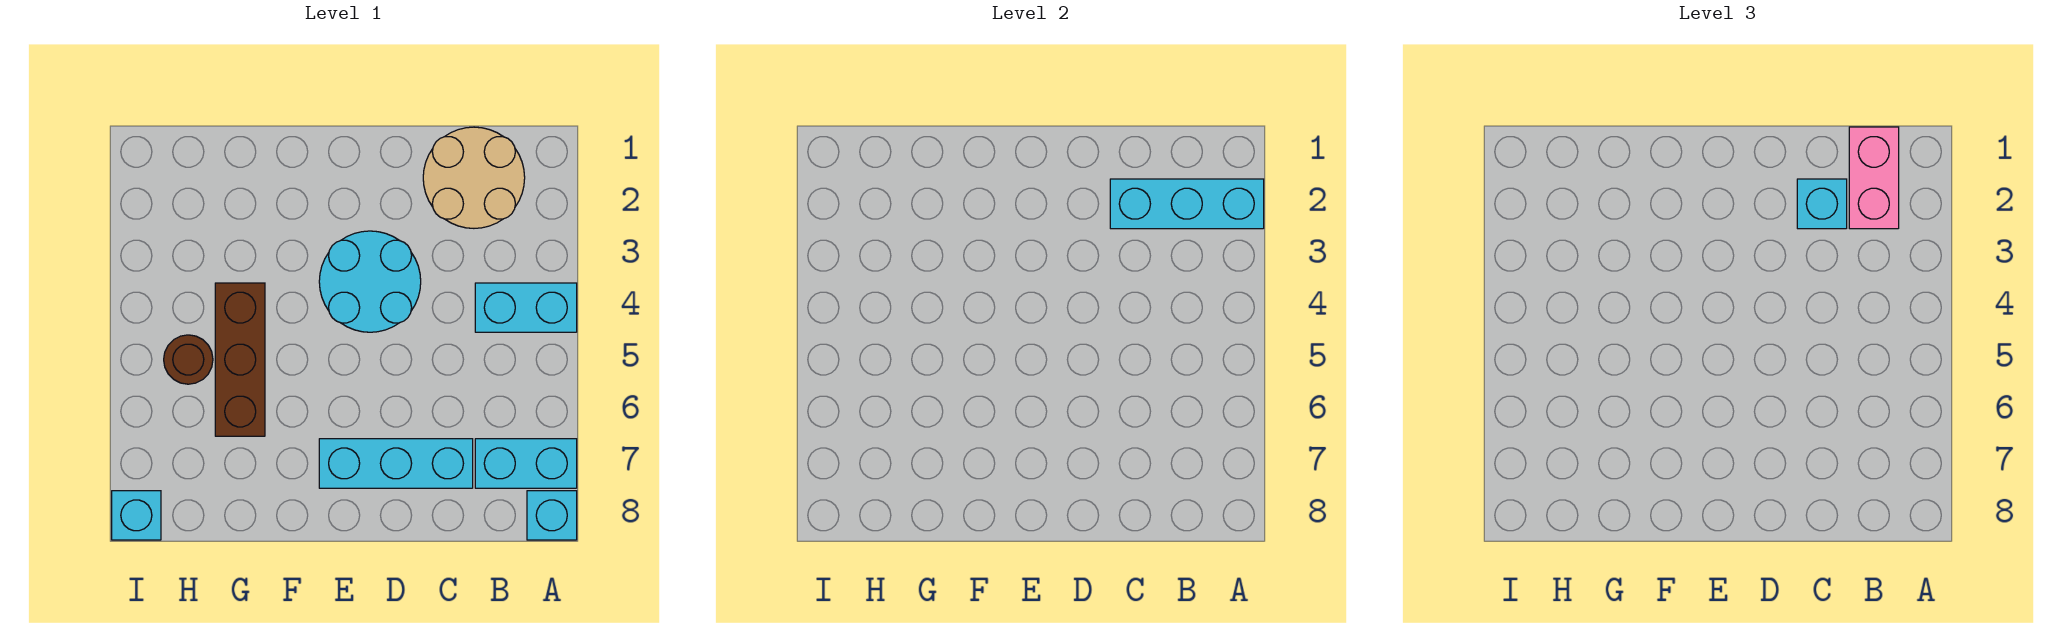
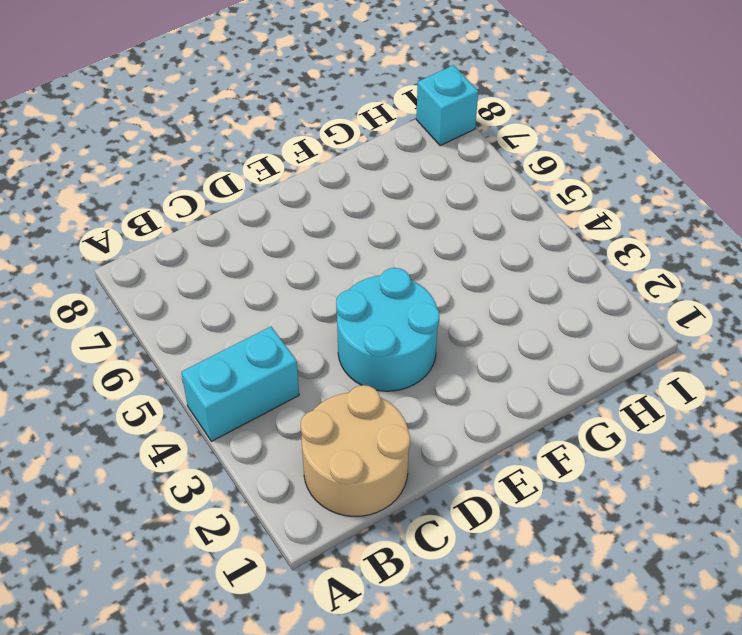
none -> cyan brick A7:B7 level 1
none -> cyan brick A8 level 1
none -> cyan brick C7:E7 level 1

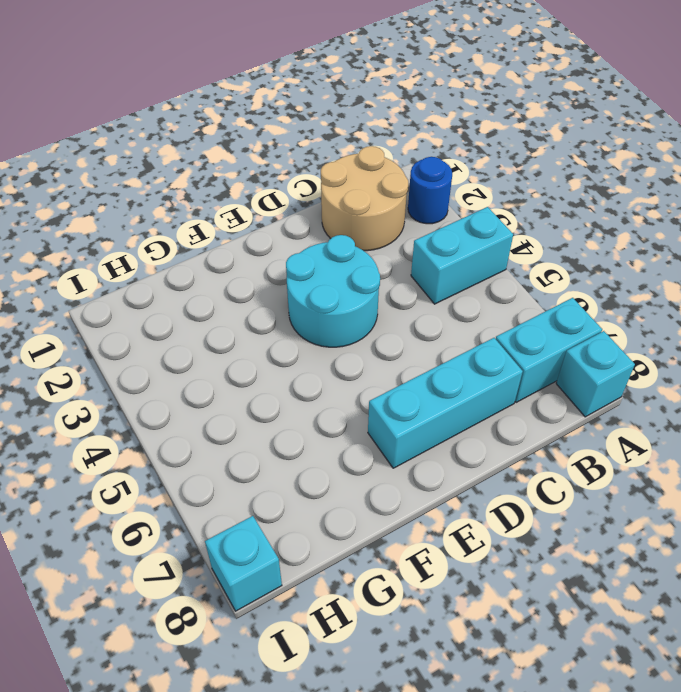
blue round brick A2 level 1 -> none
none -> brown brick G4:G6 level 1
none -> brown round brick H5 level 1
none -> cyan brick A2:C2 level 2

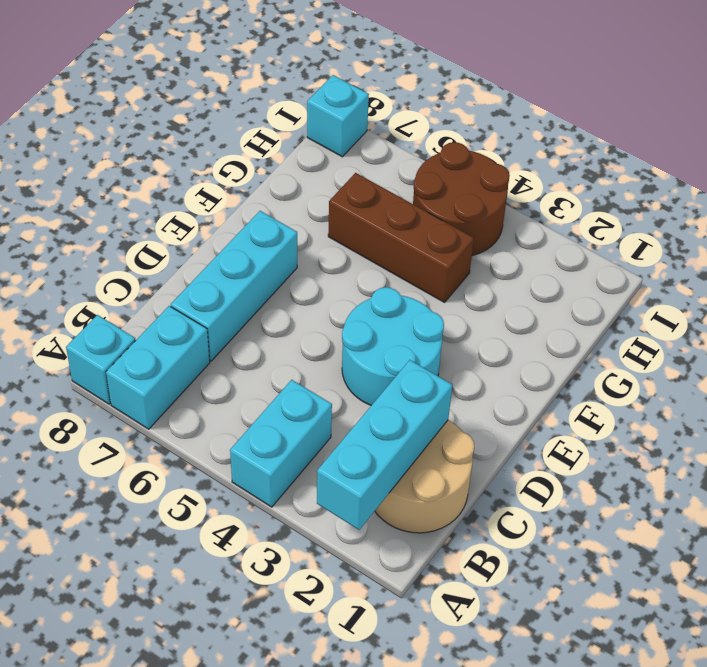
brown round brick H4:I5 level 1 -> brown round brick H5 level 1
none -> pink brick B1:B2 level 3
none -> cyan brick C2 level 3

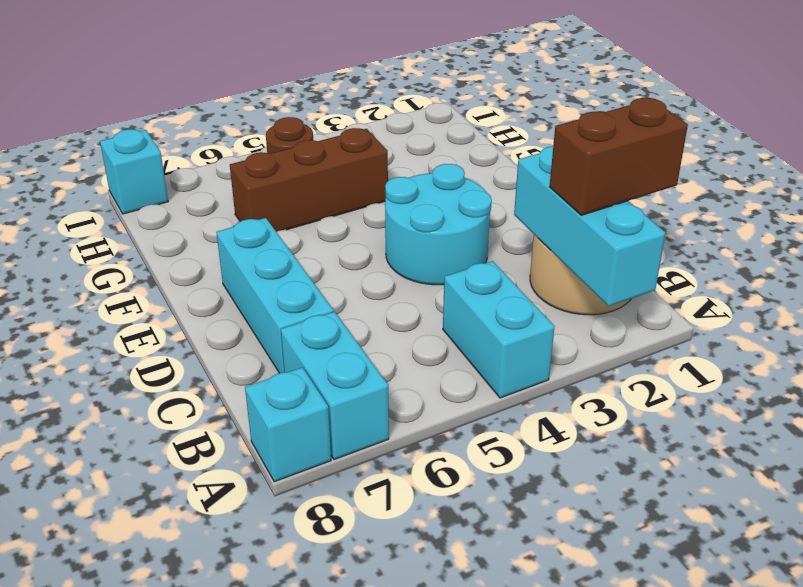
brown brick B1:B2 level 3 -> pink brick B1:B2 level 3
none -> cyan brick C2 level 3

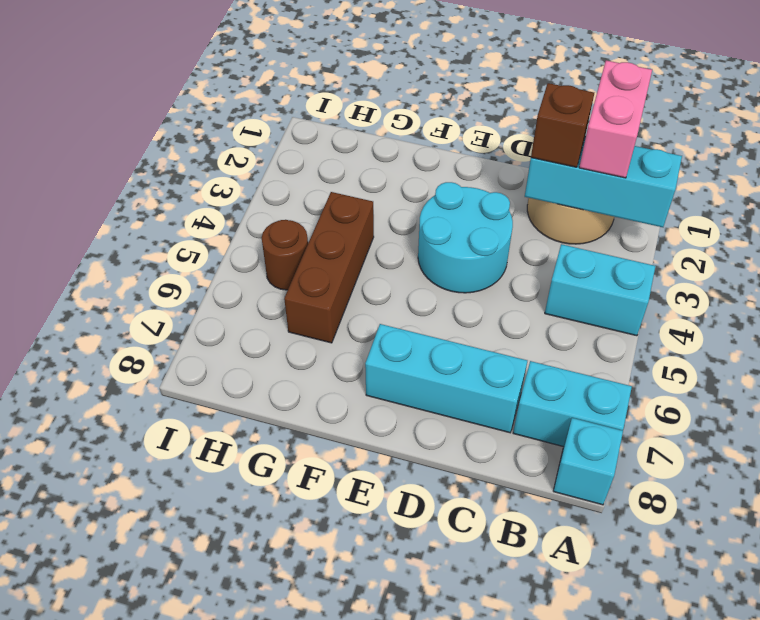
brown brick C2 level 3 -> cyan brick C2 level 3
none -> cyan brick I8 level 1

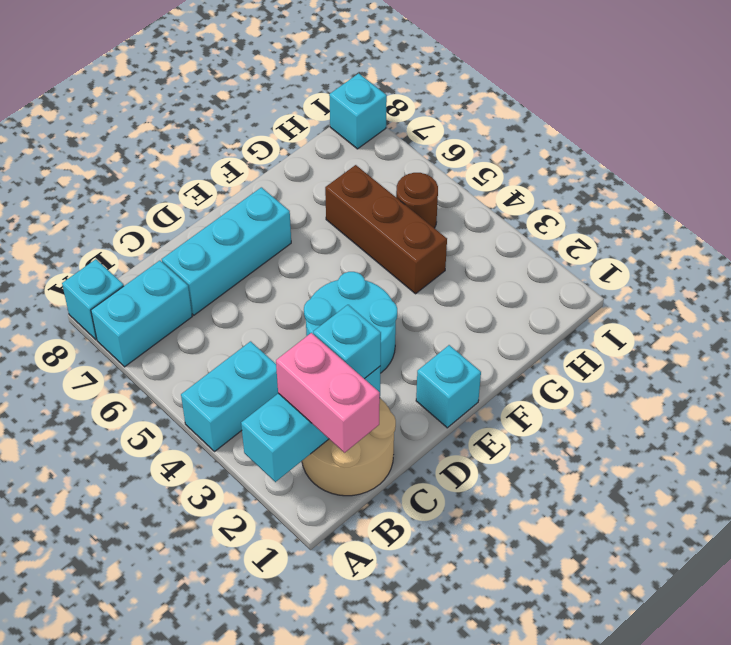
cyan brick E1 level 1 -> none

